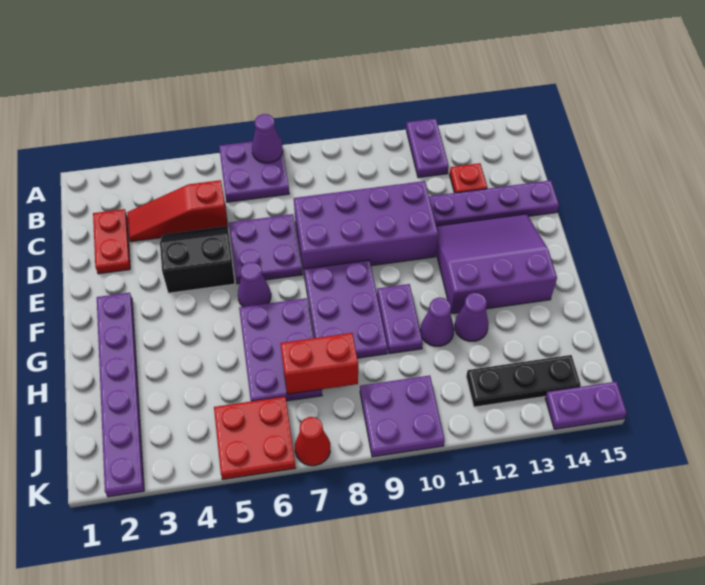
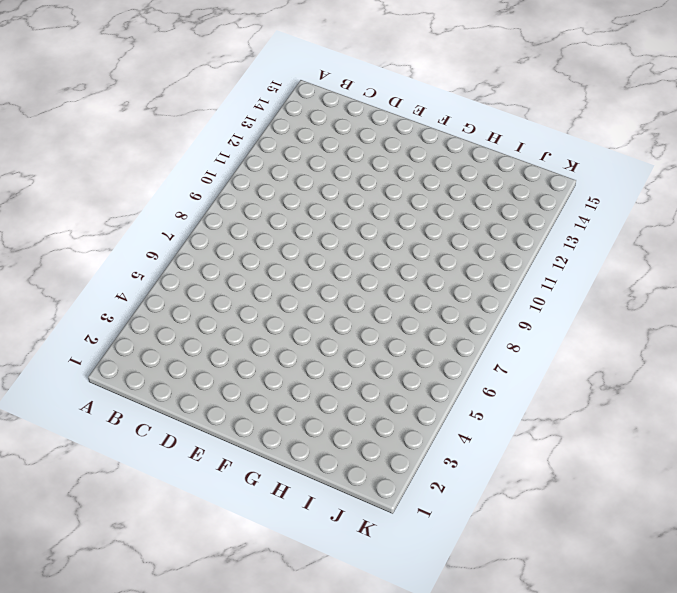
none -> purple plate A6:B7 level 1
none -> purple plate A12:B12 level 1
none -> red plate C2:D2 level 1

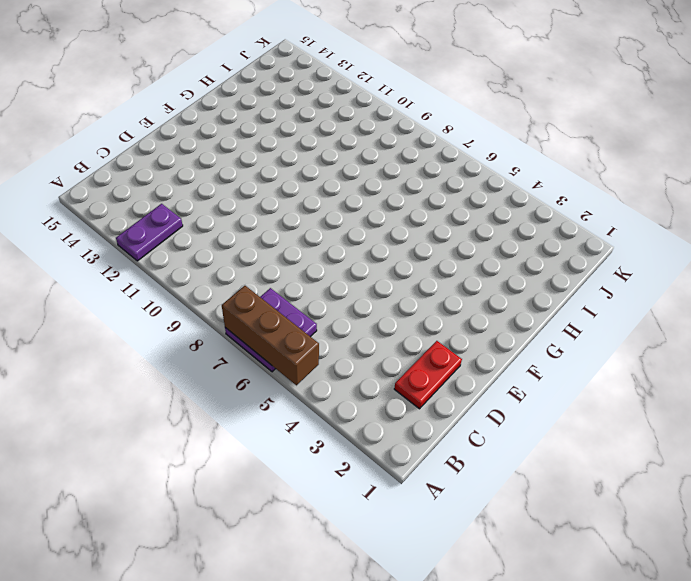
brown brick A5:A7 level 2 -> purple cone A7 level 2
none -> red slope C3:C5 level 1 top 5
none -> red plate C13 level 1
none -> black slope D4:E5 level 1 top E

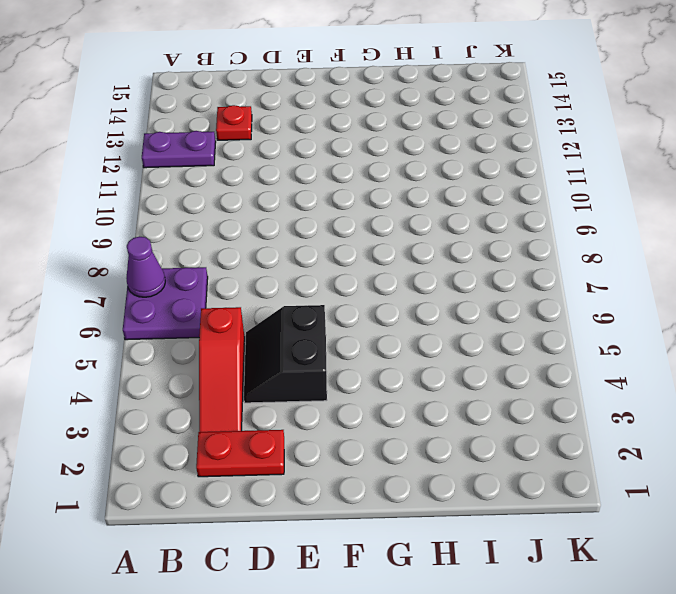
none -> purple plate D6:E7 level 1
none -> purple brick D8:E11 level 1
none -> purple plate D12:D15 level 1

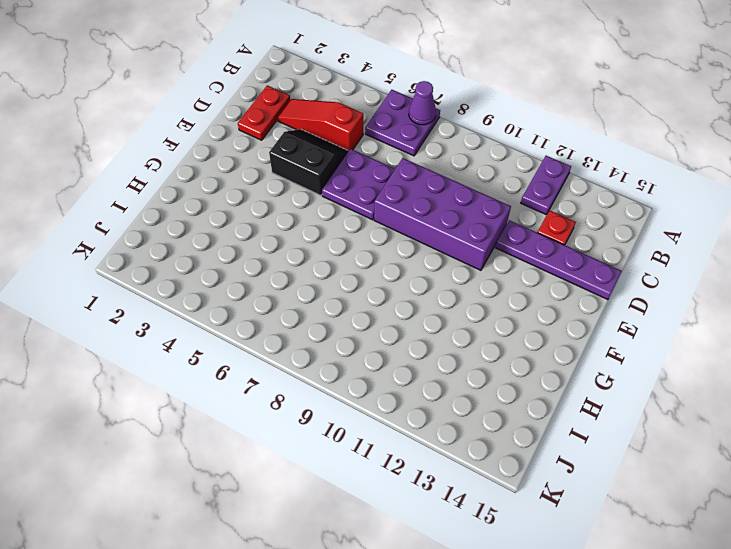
none -> purple slope E12:G14 level 1 top G
none -> purple plate F2:K2 level 1
none -> purple cone F6 level 1

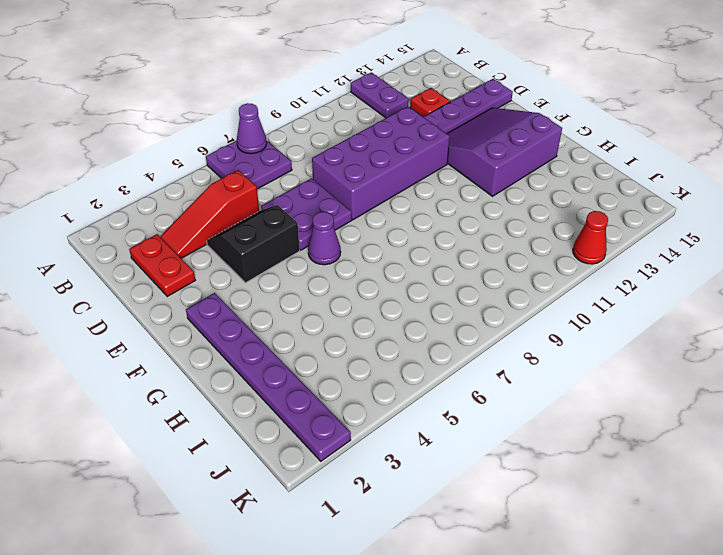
red cone K12 level 1 -> red cone K7 level 1
none -> purple plate F8:H9 level 1
none -> purple plate G6:I7 level 1
none -> purple plate G10:H10 level 1

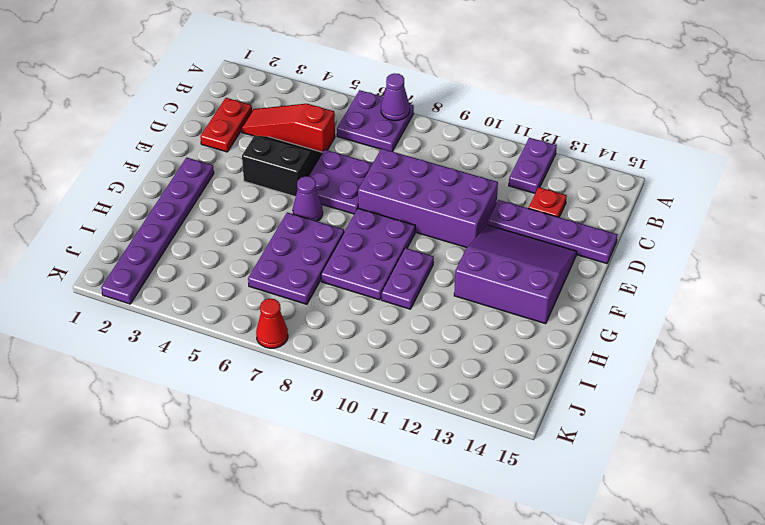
none -> purple cone H11 level 1
none -> purple cone H12 level 1
none -> red plate J5:K6 level 1

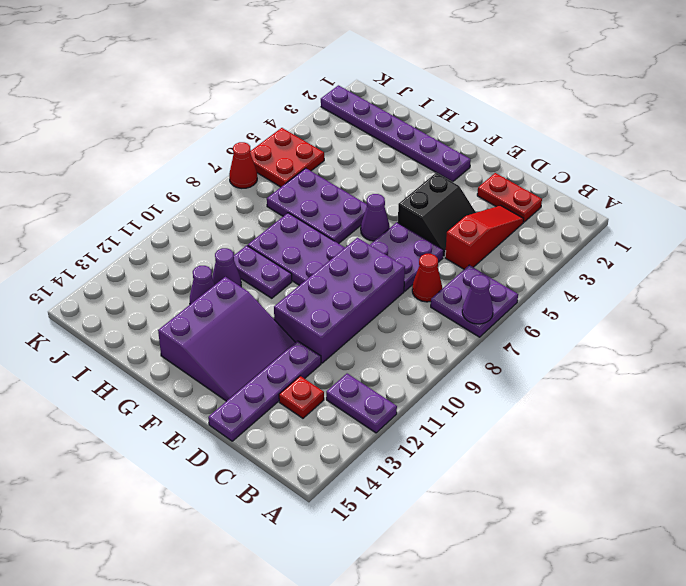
red cone C7 level 1 -> none
none -> purple plate J9:K10 level 1
none -> black plate J12:J14 level 1
none -> purple plate K14:K15 level 1

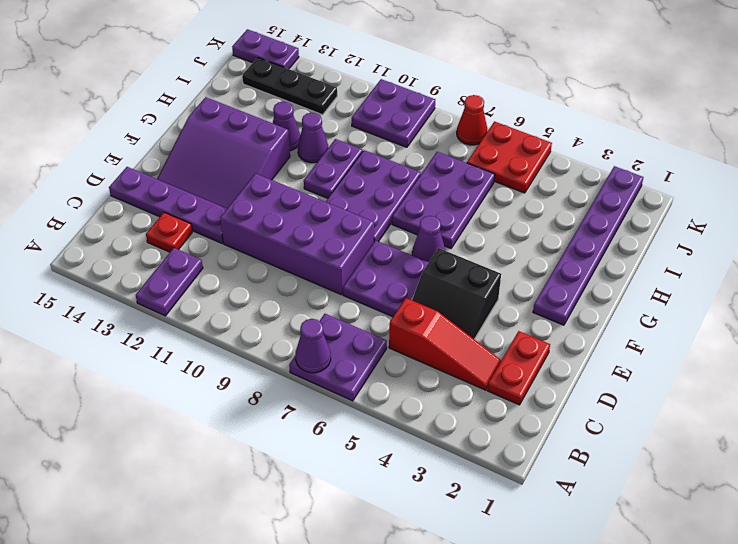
none -> red brick I7:I8 level 2

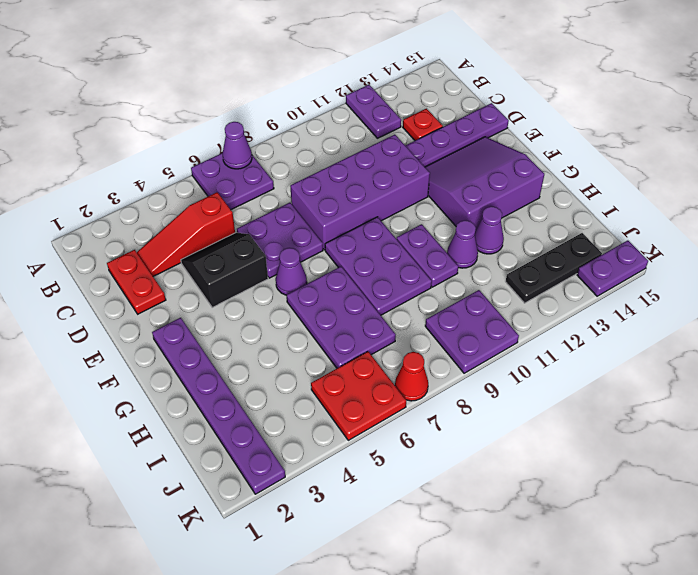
none -> red brick I7:I8 level 2

